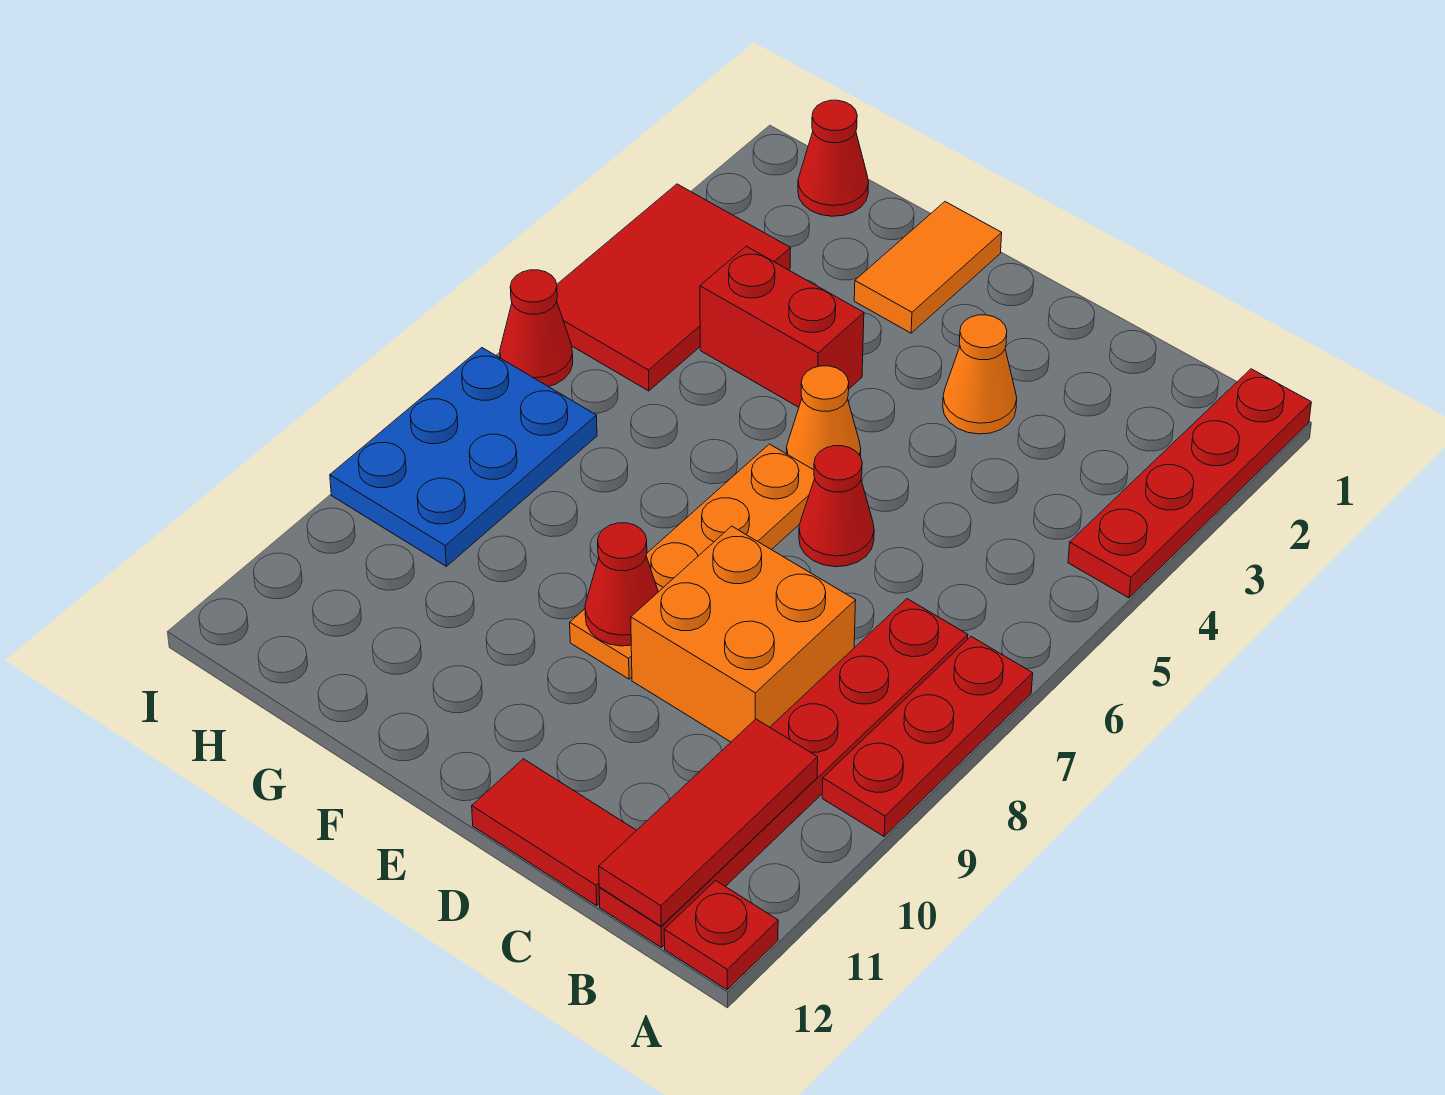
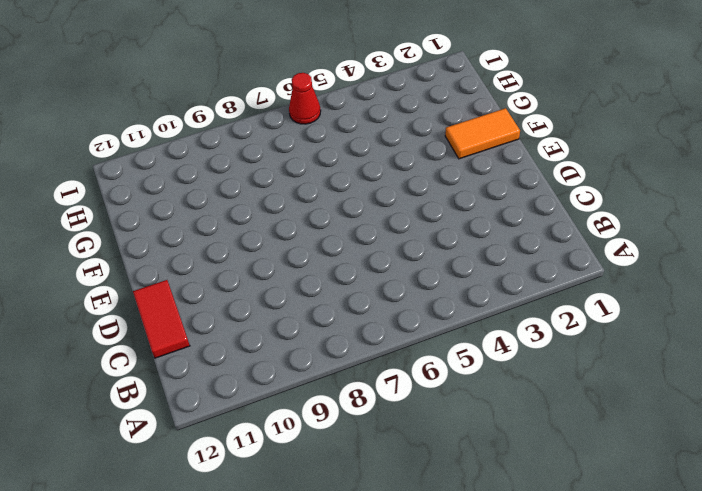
none -> red plate A1:A4 level 1
none -> red plate A7:A9 level 1
none -> red plate A12 level 1

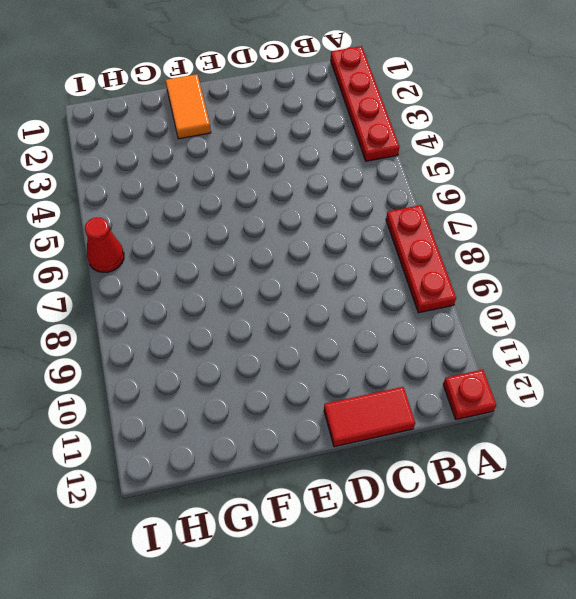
none -> red plate B7:B12 level 1
none -> orange brick C8:D9 level 1
none -> orange cone D3 level 1

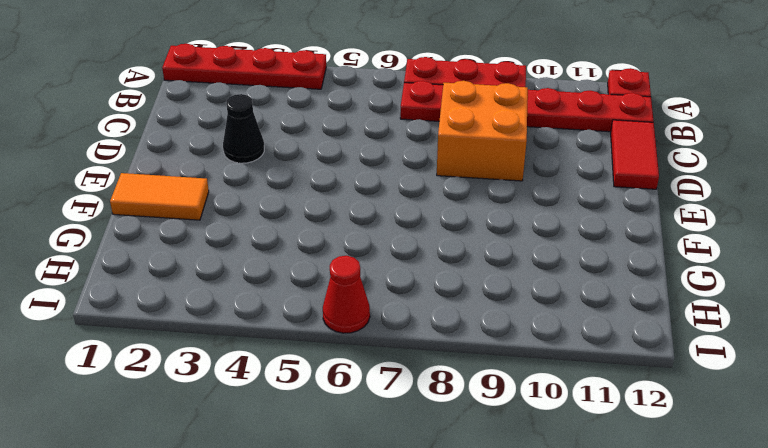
black cone D3 level 1 -> orange cone D3 level 1
none -> red cone D6 level 1
none -> orange cone E5 level 1
none -> orange plate E6:E9 level 1

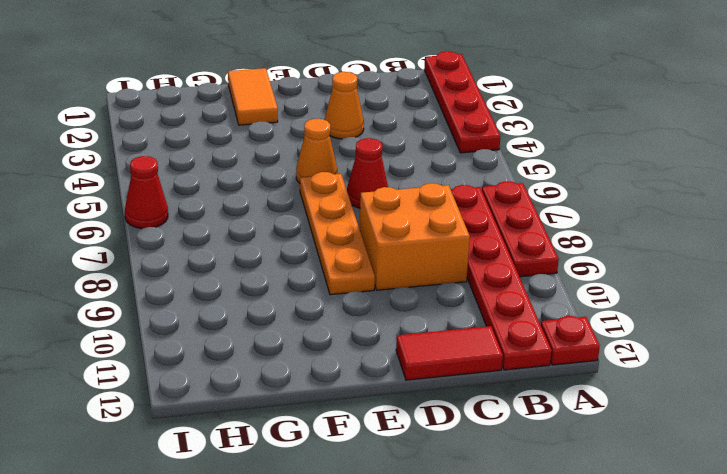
none -> red brick F4:G4 level 1
none -> red cone H1 level 1
none -> red tile H3:I5 level 1

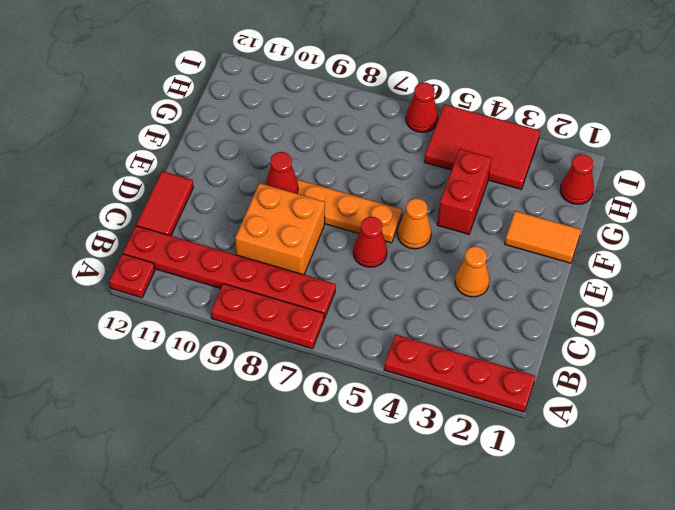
none -> blue plate H7:I9 level 1
none -> red tile B10:B12 level 2

